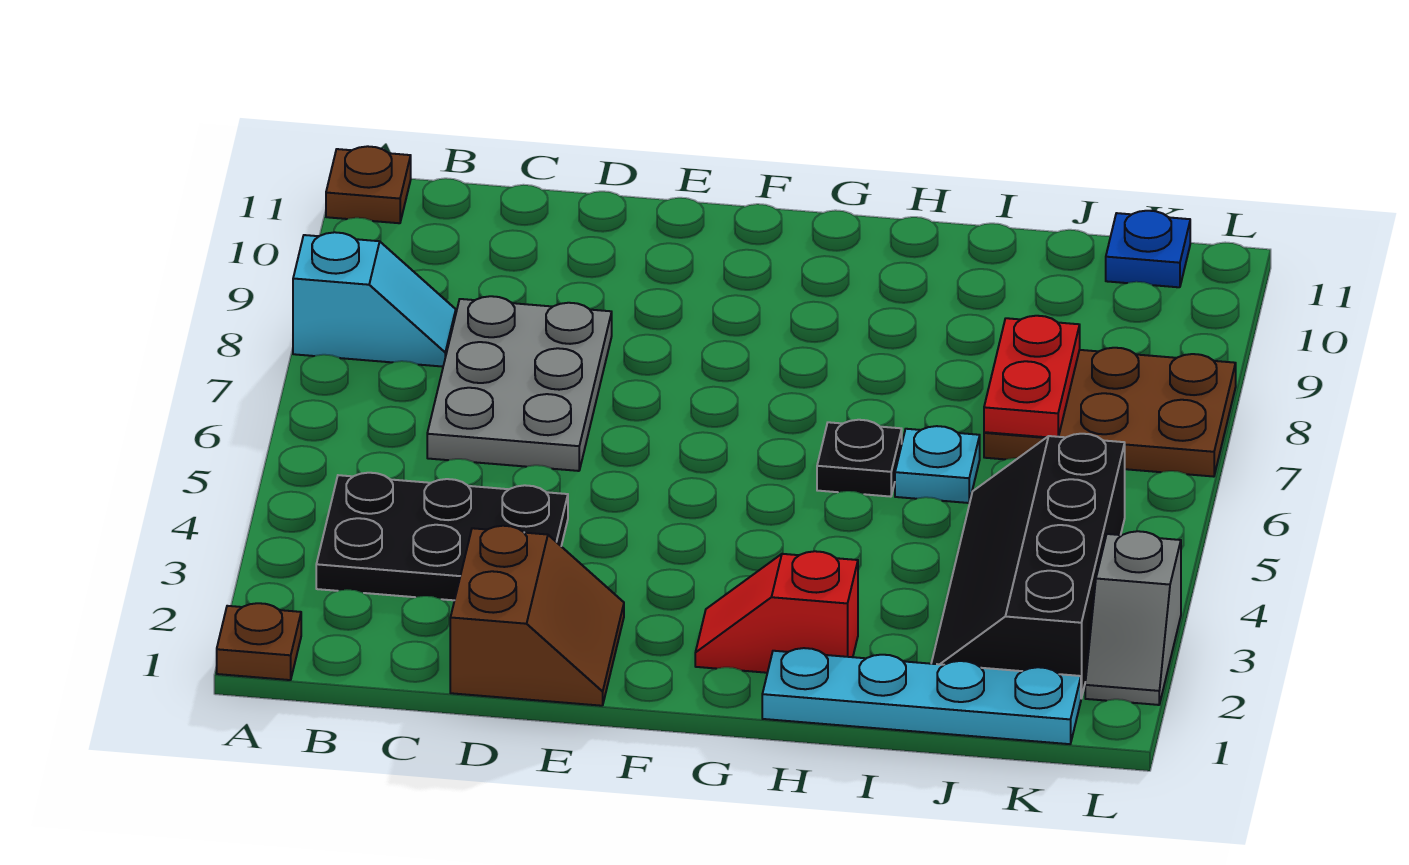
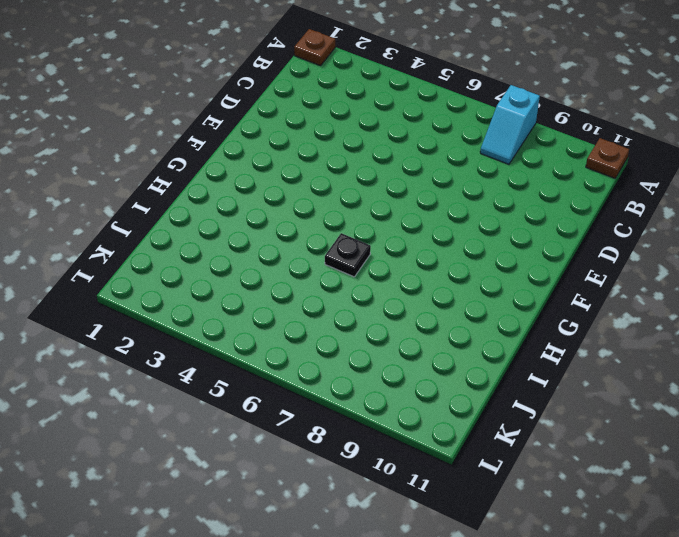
none -> black plate B3:D4 level 1
none -> grey plate C6:D8 level 1
none -> brown slope D1:E2 level 1 top D

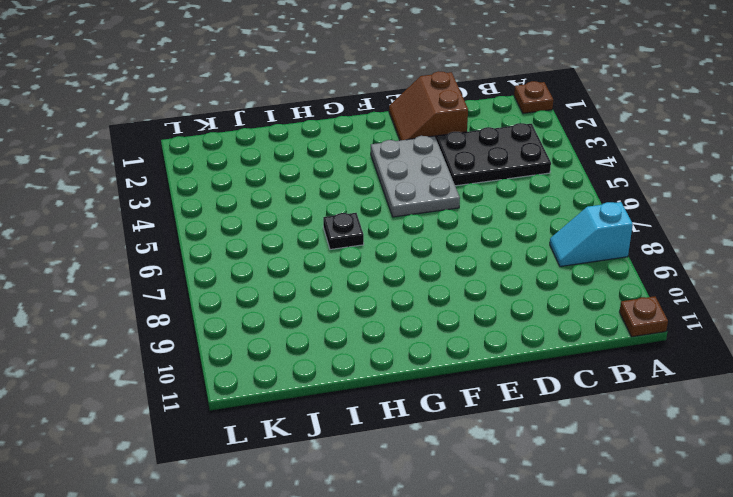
grey plate E3:F5 level 1 -> grey plate C6:D8 level 1
none -> red slope G2:H2 level 1 top H
none -> cyan plate H1:K1 level 1
none -> cyan plate I6 level 1

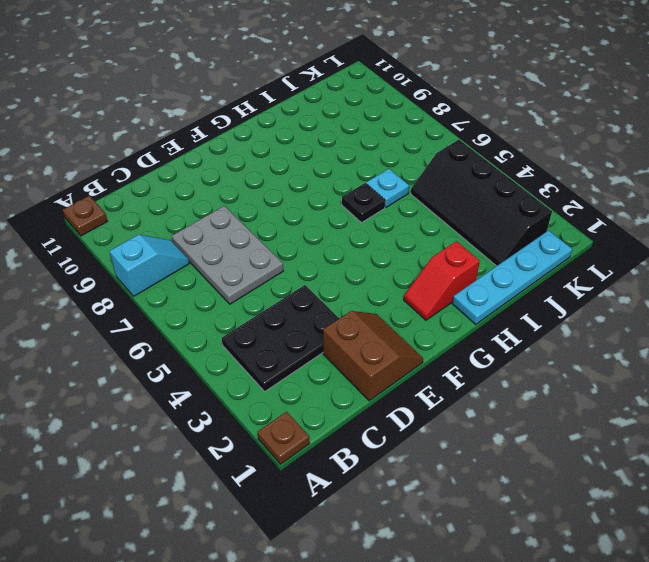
none -> brown plate J7:L8 level 1
none -> blue plate K11 level 1
none -> grey slope L2:L3 level 1 top 3

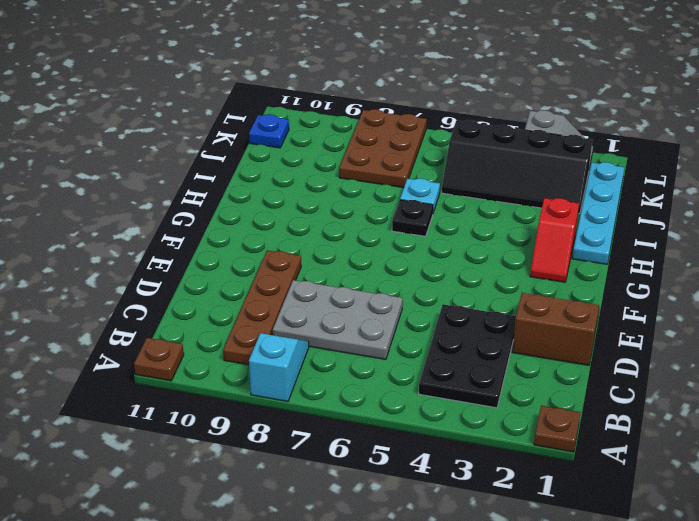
brown plate B9:E9 level 1 -> none
none -> red plate J7:J8 level 2

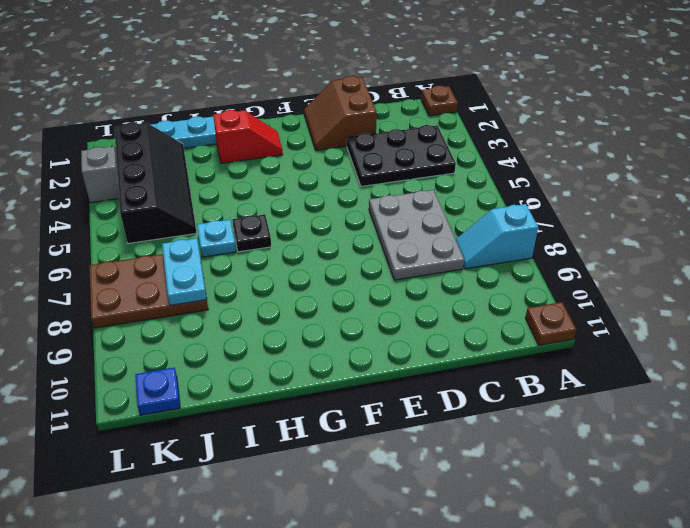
cyan plate J7:J8 level 2 -> red plate J7:J8 level 2

